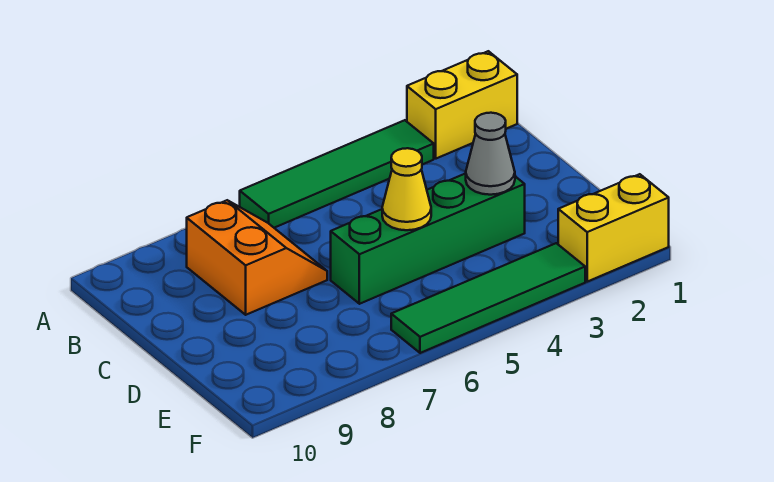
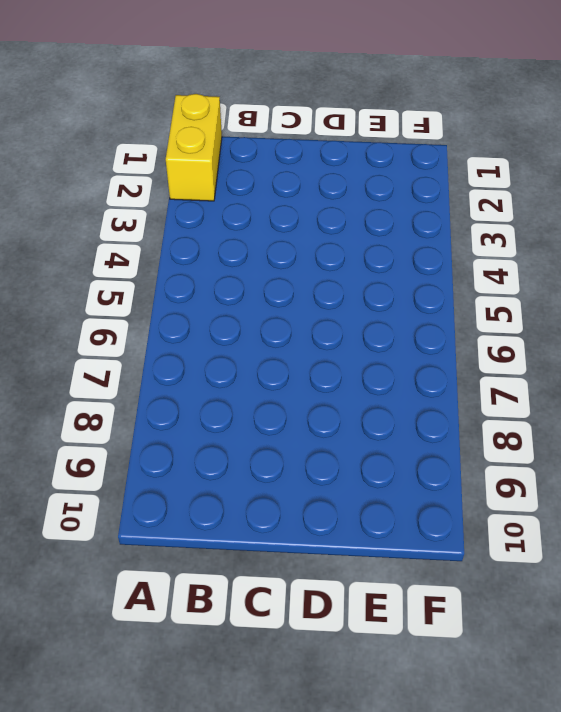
none -> green tile A3:A6 level 1
none -> orange slope B7:C8 level 1 top 8

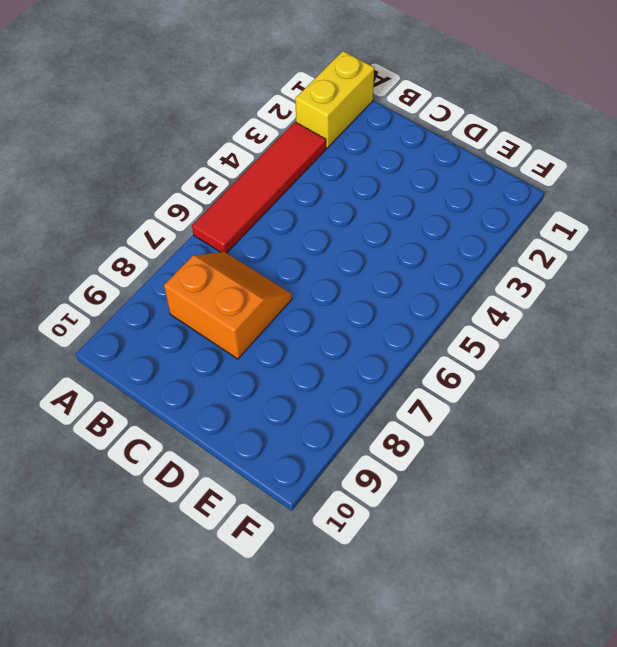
red tile A3:A6 level 1 -> green tile A3:A6 level 1
none -> green brick D3:D6 level 1
none -> yellow brick F1:F2 level 1

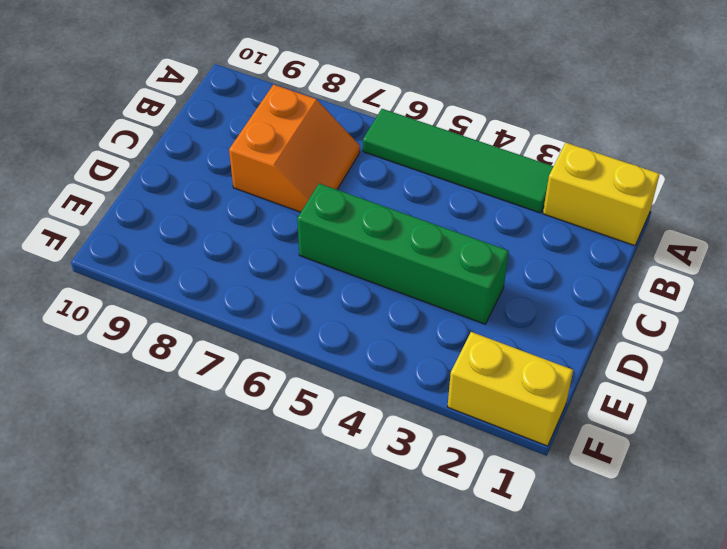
none -> green tile F3:F6 level 1
none -> grey cone D3 level 2

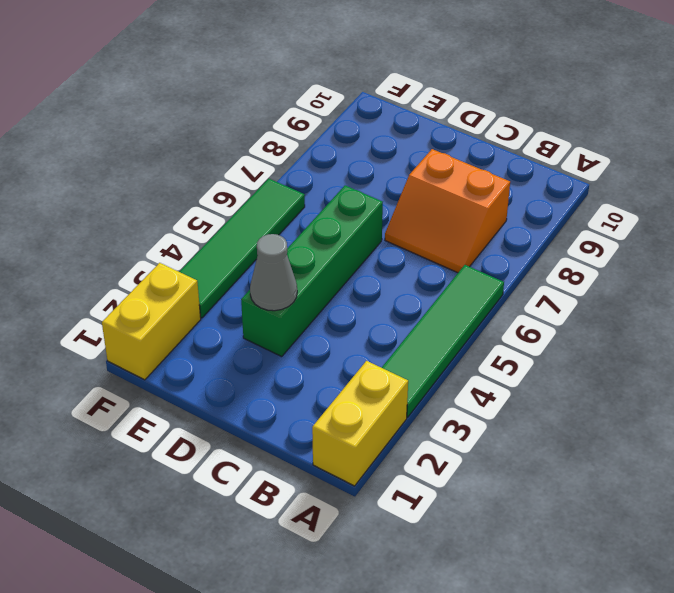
none -> yellow cone D5 level 2

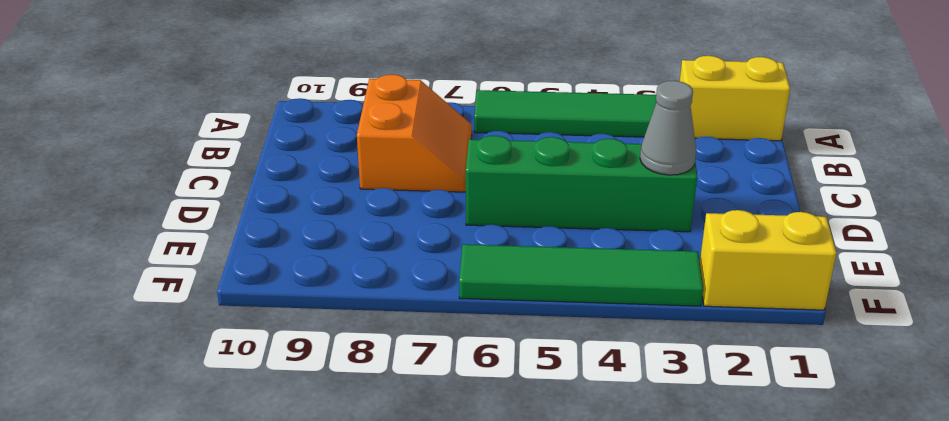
none -> yellow cone D5 level 2

